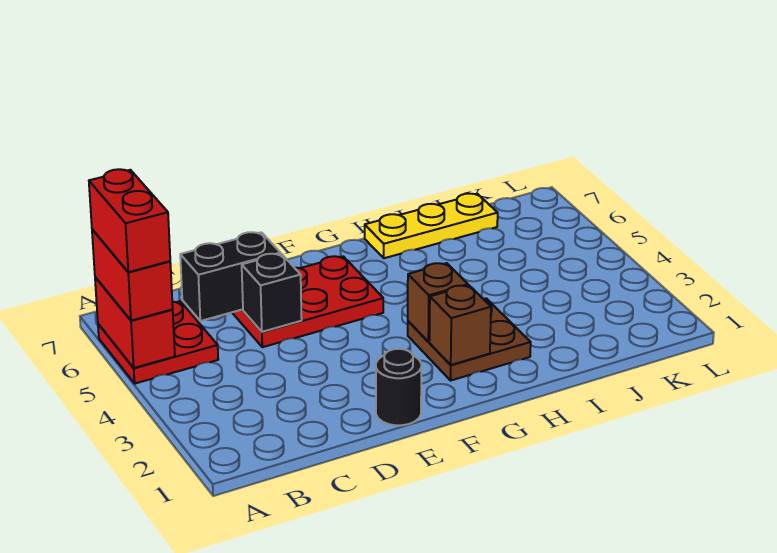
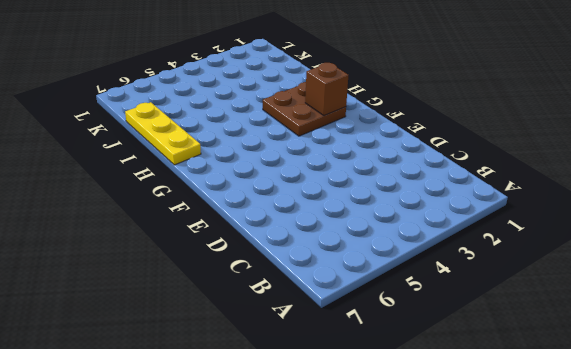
none -> red plate A5:B6 level 1
none -> red plate D5:F6 level 1
none -> black round brick E1 level 1

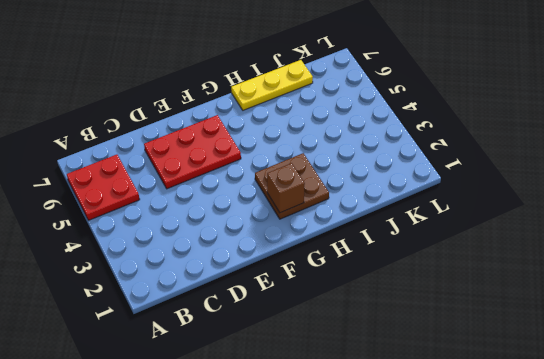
none -> black round brick E1 level 1
none -> red brick A5:A6 level 2
none -> black brick C6:D6 level 2

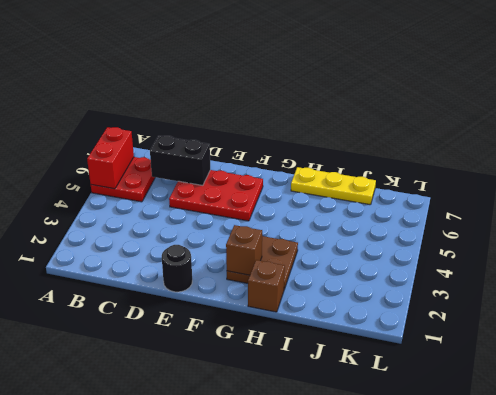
brown brick H1 level 1 -> brown brick G3 level 2
none -> black brick D5 level 2
none -> red brick A5:A6 level 3
none -> red brick A5:A6 level 4

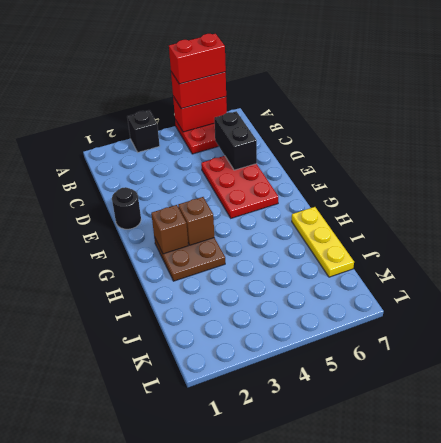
black brick A3 level 1 -> black brick D5 level 2

